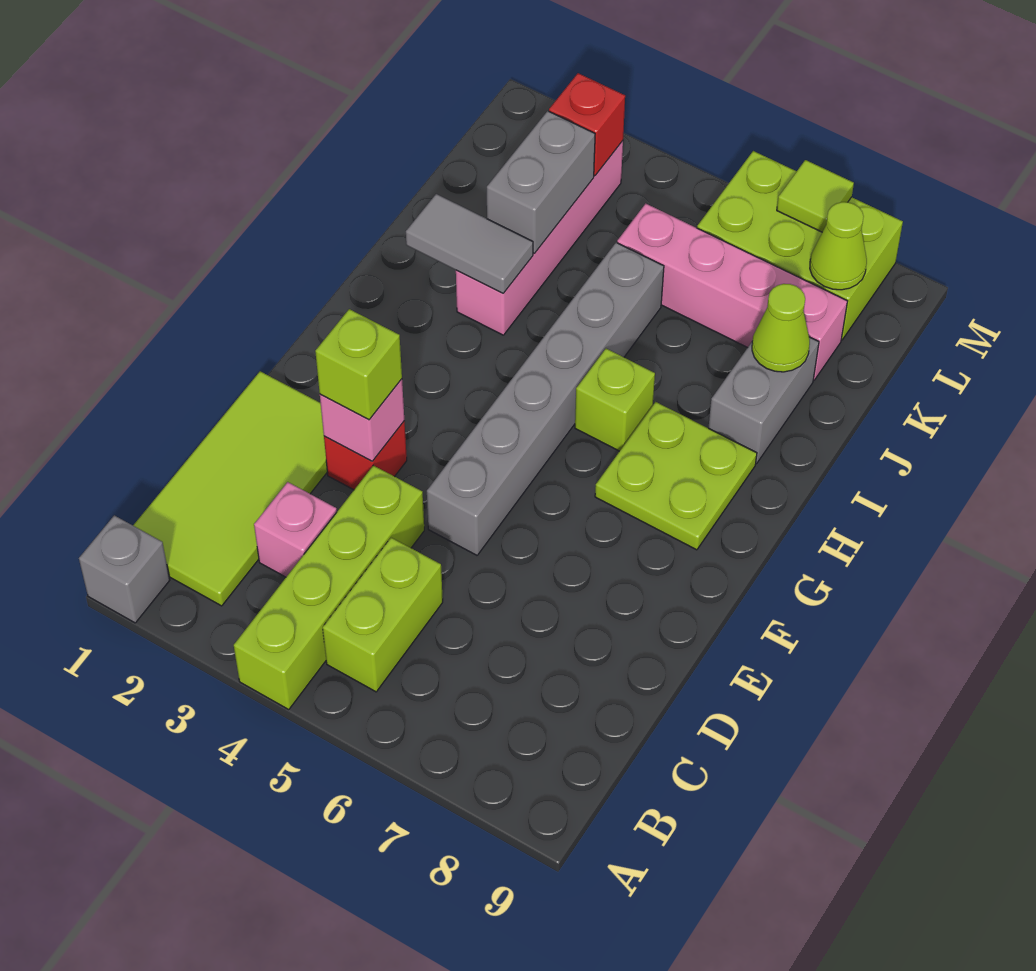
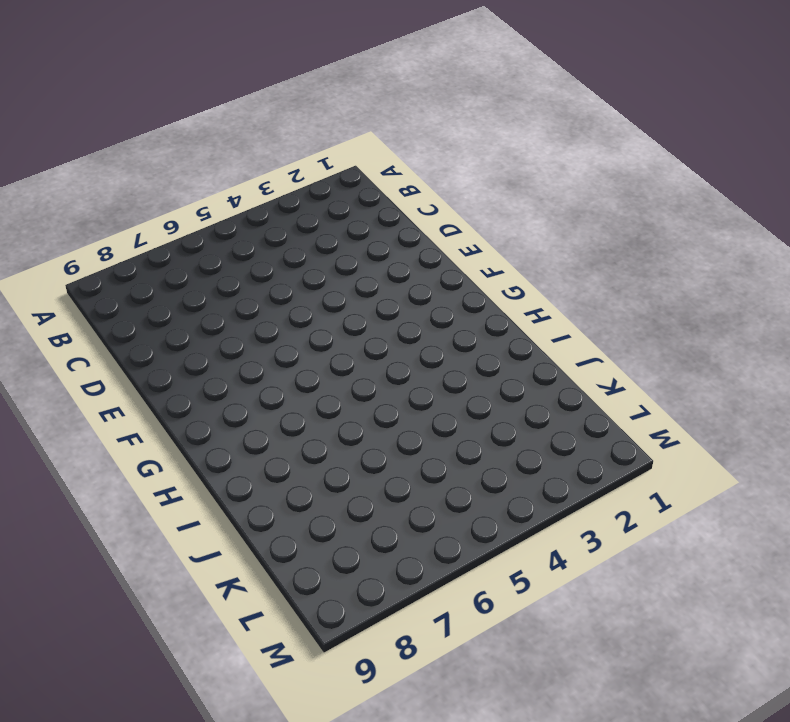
none -> grey brick A1 level 1
none -> lime brick A4:D4 level 1
none -> lime tile B1:E2 level 1

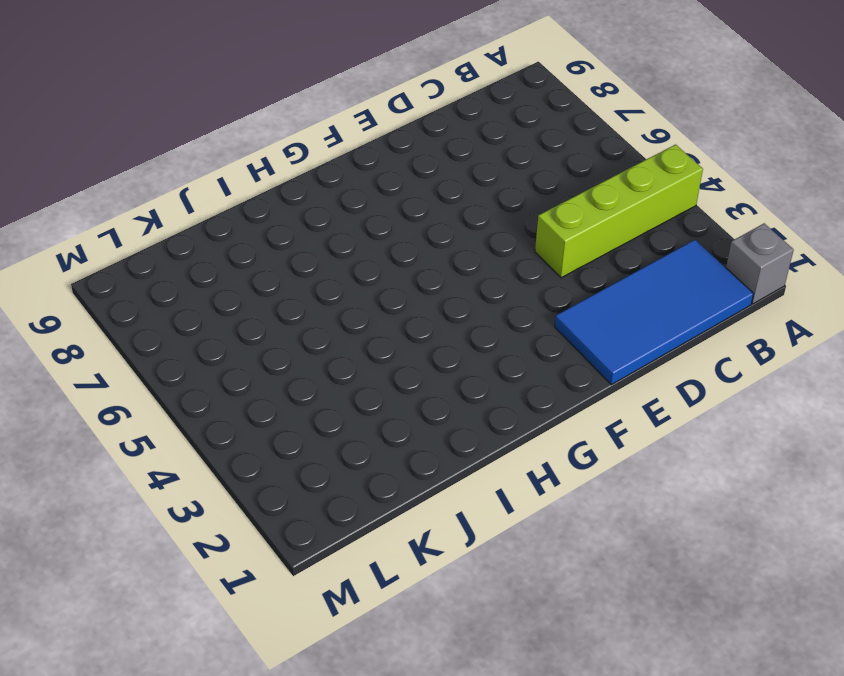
blue tile B1:E2 level 1 -> lime tile B1:E2 level 1
none -> lime brick B5:C5 level 1
none -> pink brick C3 level 1
none -> red brick E3 level 1

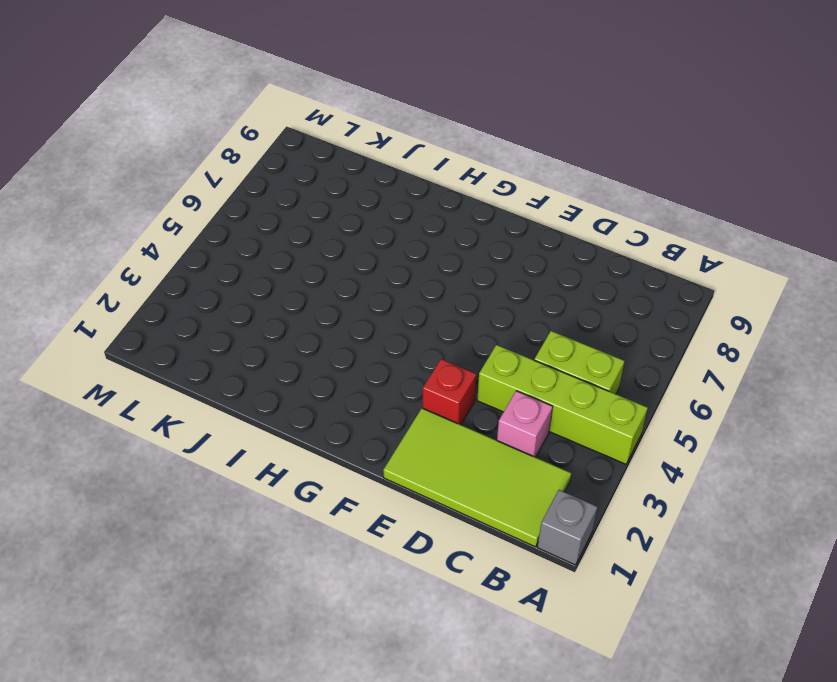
none -> grey brick E5:J5 level 1
none -> lime plate G7:H8 level 1
none -> lime brick H6 level 1

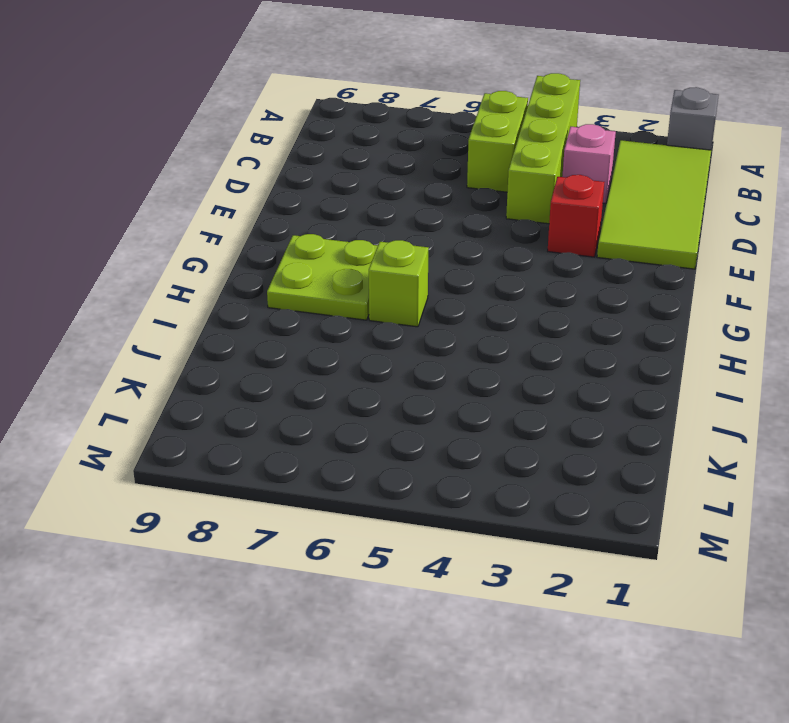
none -> grey brick E5:J5 level 1
none -> pink brick I3:L3 level 1
none -> grey brick I8:J8 level 1

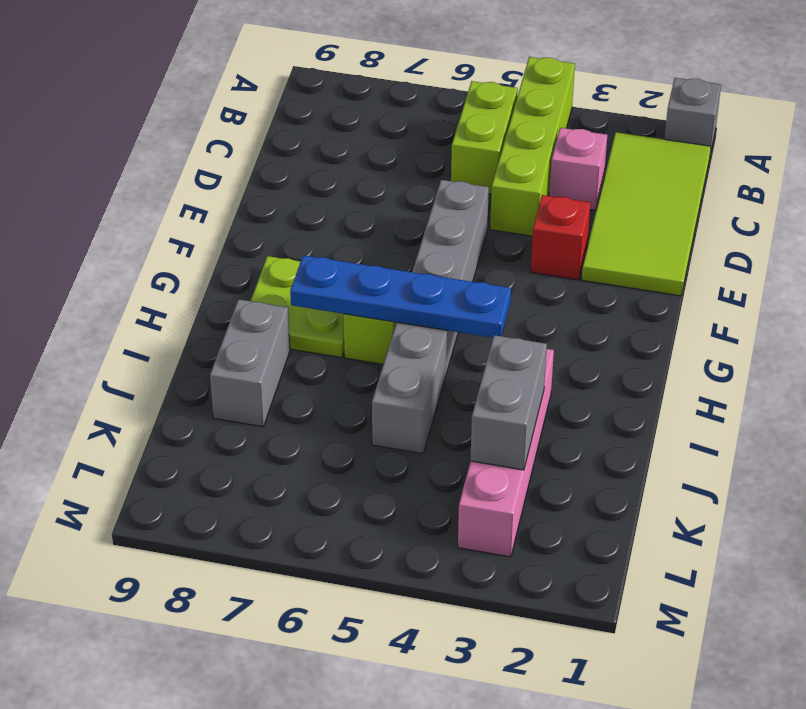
blue plate H4:H7 level 2 -> none
none -> pink brick K5:K8 level 1
none -> lime brick L6:M8 level 1
none -> pink brick E3 level 2

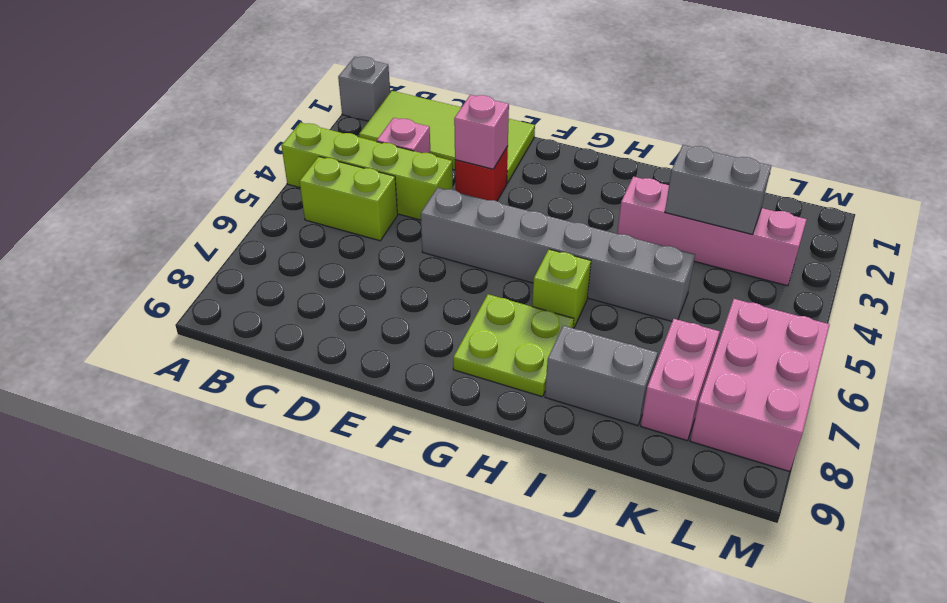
pink brick K7:K8 level 1 -> pink brick K5:K8 level 1
pink brick L6:M8 level 1 -> lime brick L6:M8 level 1
none -> grey tile I2:I3 level 2
none -> lime cone J8 level 2
none -> red brick L3 level 2

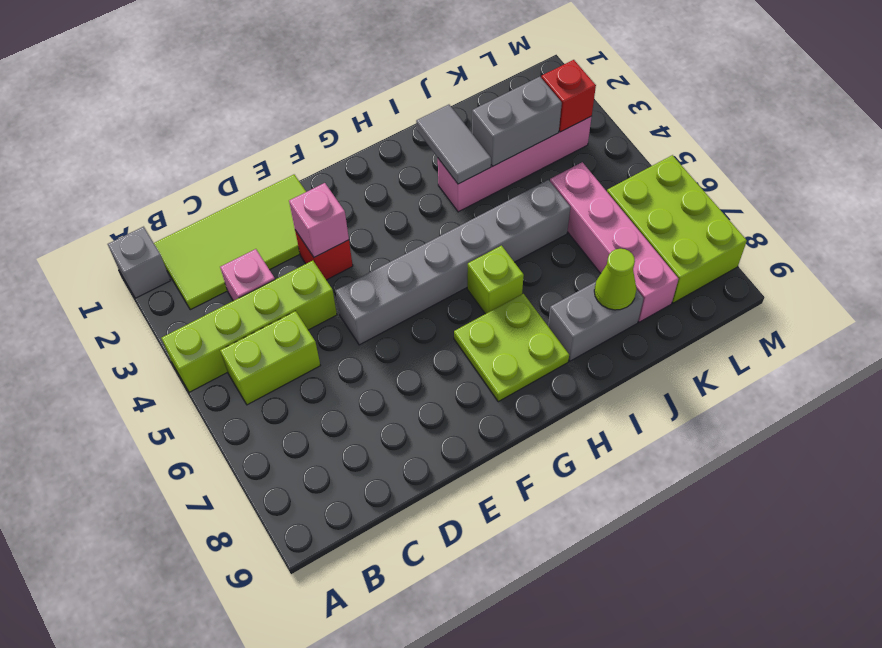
none -> lime cone L8 level 2
none -> lime tile M7 level 2
none -> lime brick E3 level 3

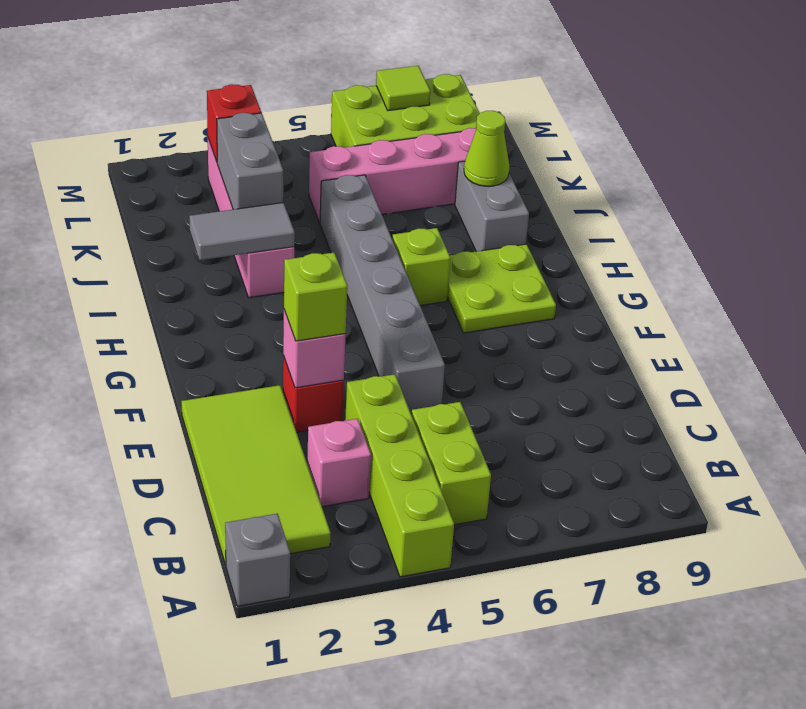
none -> lime cone L8 level 2

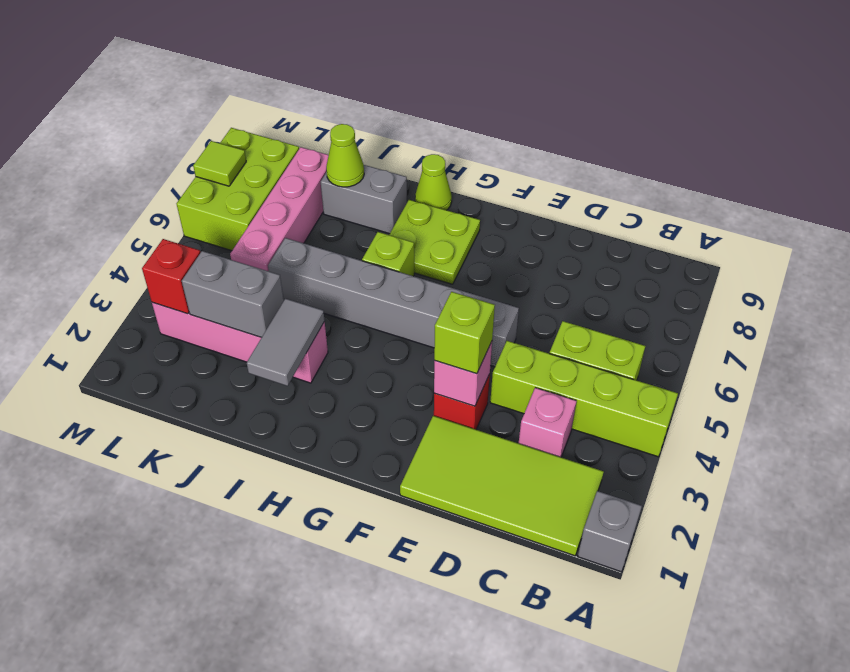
lime cone H9 level 1 -> lime cone L8 level 2

